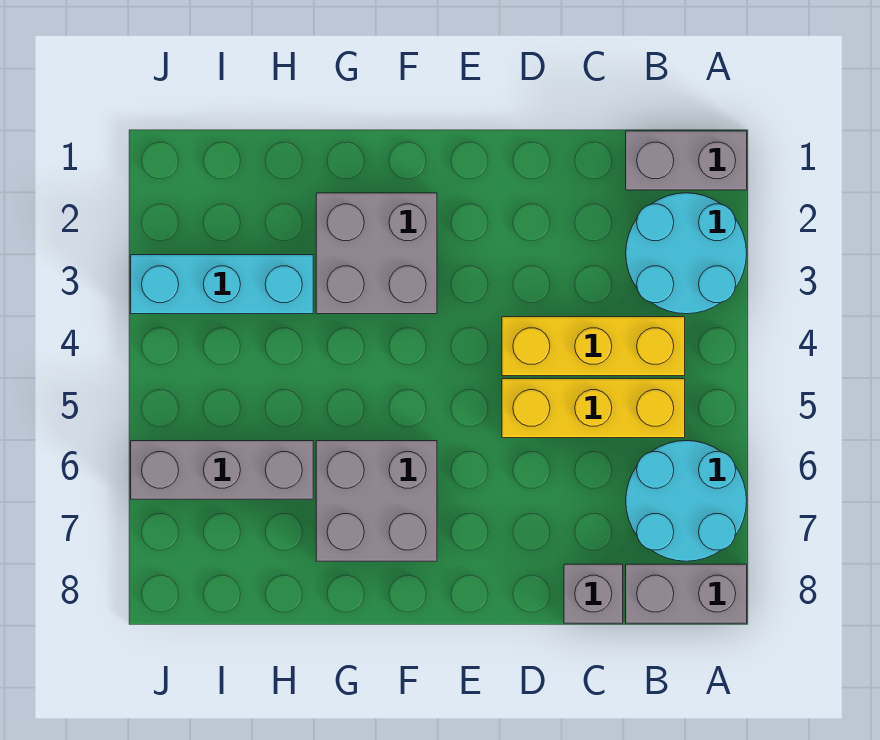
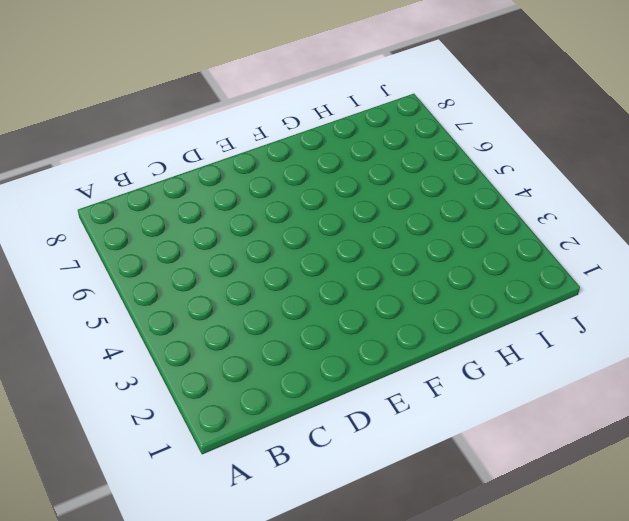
none -> grey brick A1:B1 level 1
none -> cyan round brick A2:B3 level 1

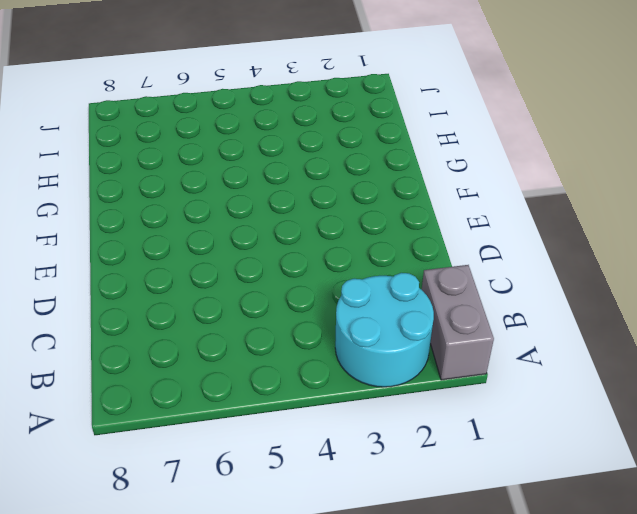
none -> cyan round brick A6:B7 level 1
none -> grey brick A8:B8 level 1

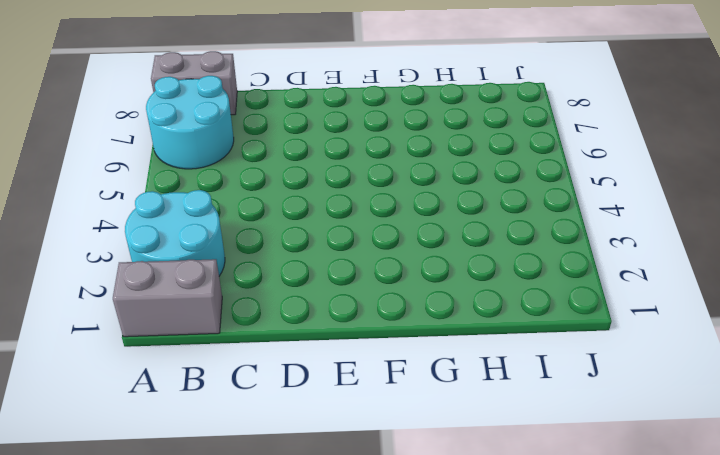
none -> yellow brick B4:D4 level 1
none -> yellow brick B5:D5 level 1

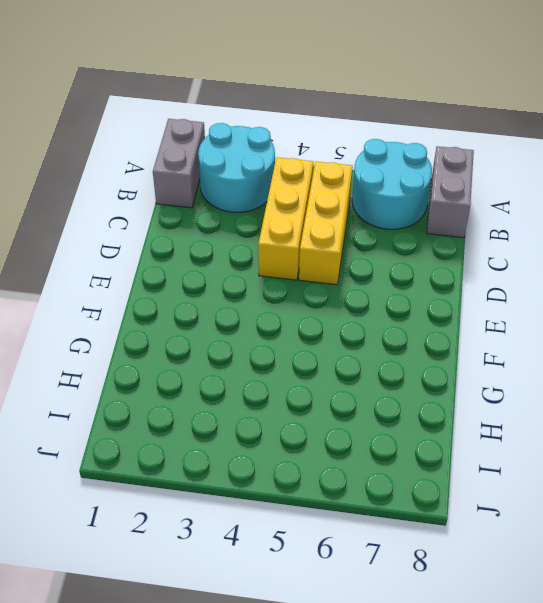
none -> grey brick C8 level 1
none -> grey brick F2:G3 level 1

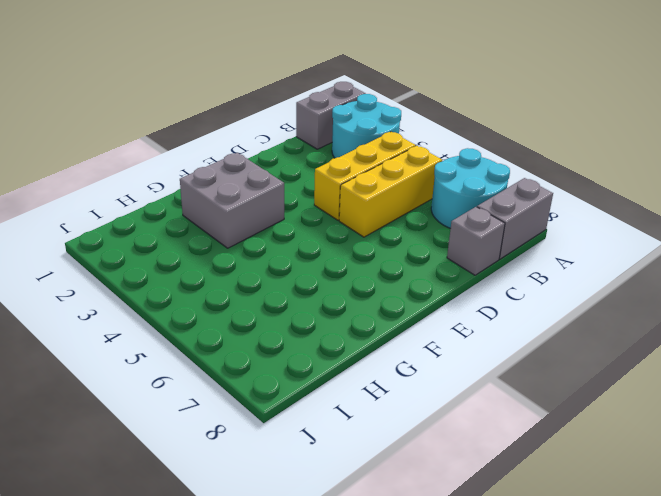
none -> grey brick F6:G7 level 1
none -> cyan brick H3:J3 level 1

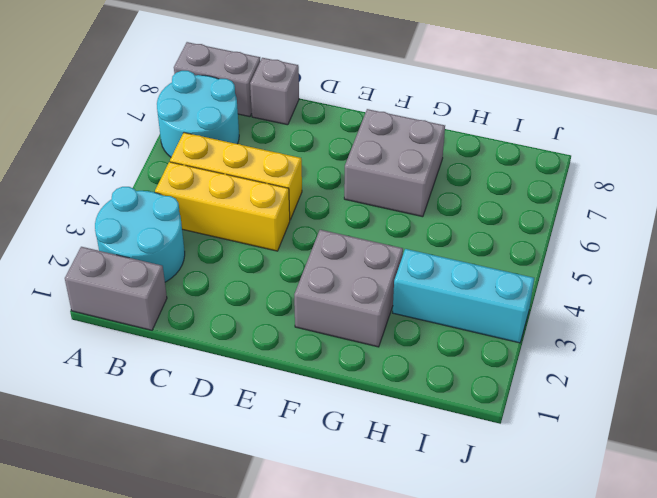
none -> grey brick H6:J6 level 1

